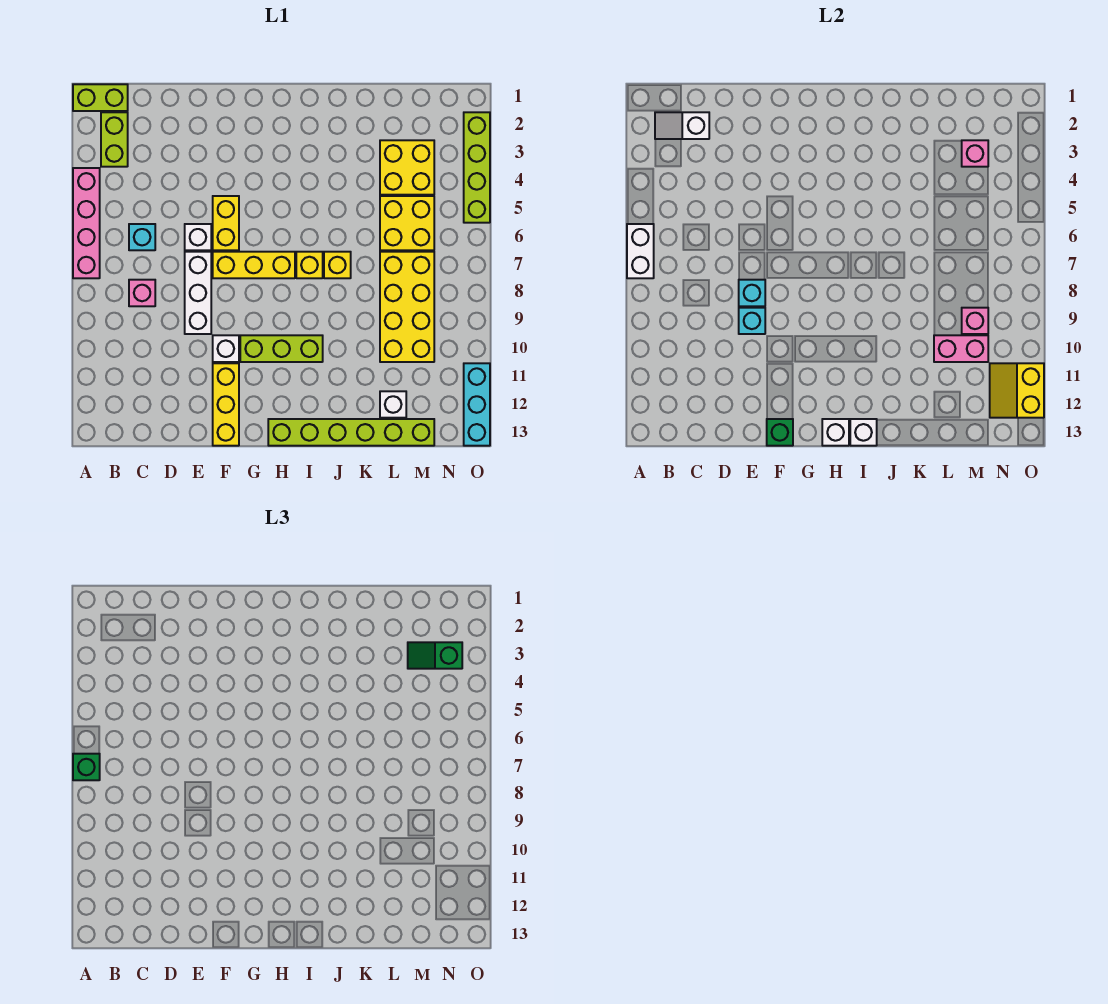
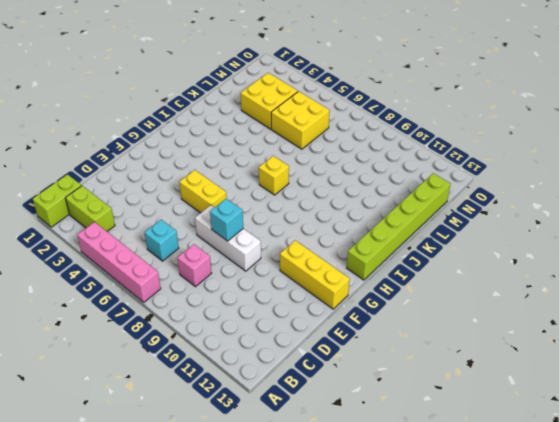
none -> white brick E6 level 1
none -> yellow brick F7:H7 level 1
none -> white brick F10 level 1
none -> lime brick G10:I10 level 1

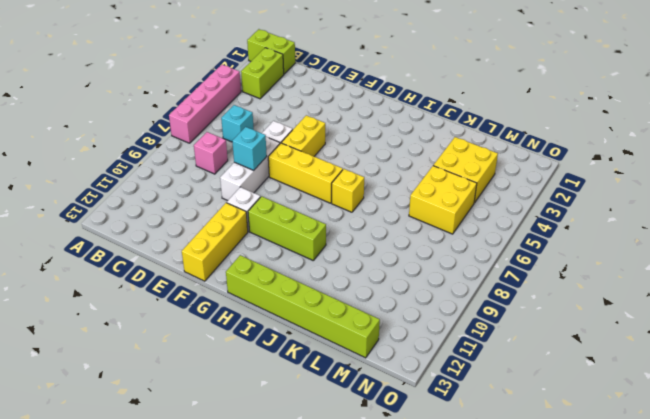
none -> yellow brick J7 level 1
none -> yellow brick L7:M10 level 1
none -> white brick L12 level 1
none -> lime brick O2:O5 level 1

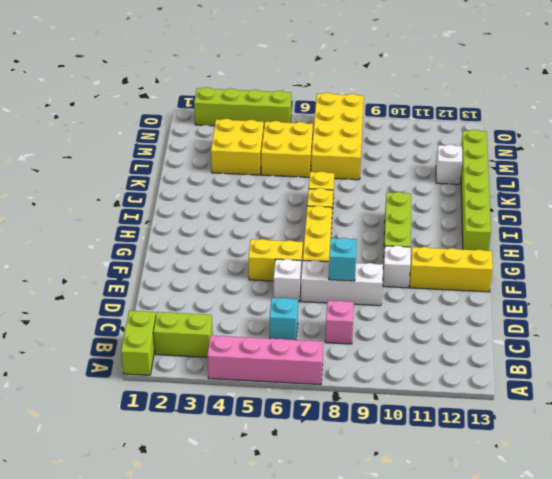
yellow brick L7:O8 level 1 -> yellow brick L7:M10 level 1
none -> cyan brick O11:O13 level 1
none -> white brick A6:A7 level 2
none -> white slope B2:C2 level 2 top C
none -> cyan brick E9 level 2

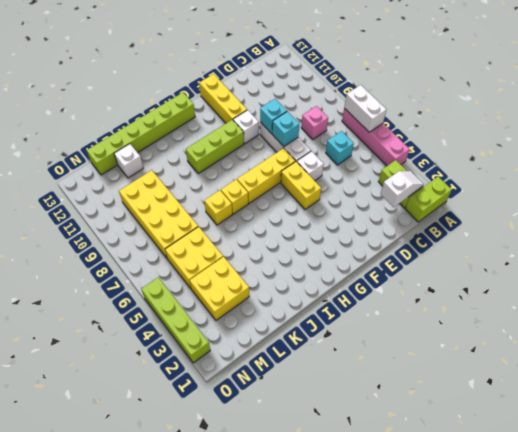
none -> cyan brick O11:O13 level 1
none -> green brick F13 level 2
none -> white brick H13 level 2
none -> white brick I13 level 2

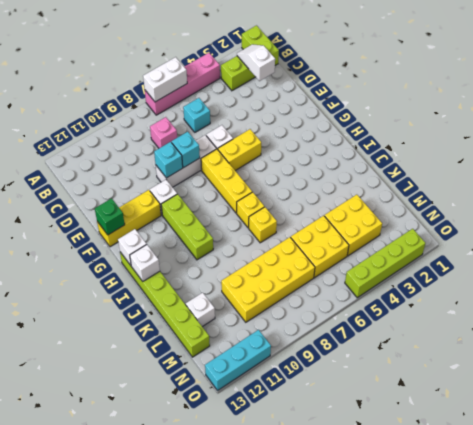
none -> pink brick L10:M10 level 2
none -> pink brick M3 level 2
none -> pink brick M9 level 2
none -> yellow slope N11:O12 level 2 top O

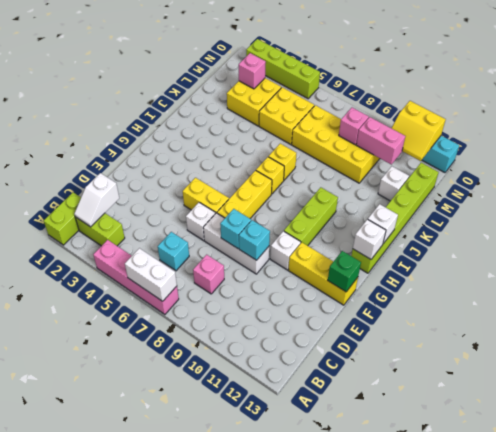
pink brick M10:M11 level 2 -> pink brick L10:M10 level 2
none -> green brick A7 level 3
none -> green slope M3:N3 level 3 top N

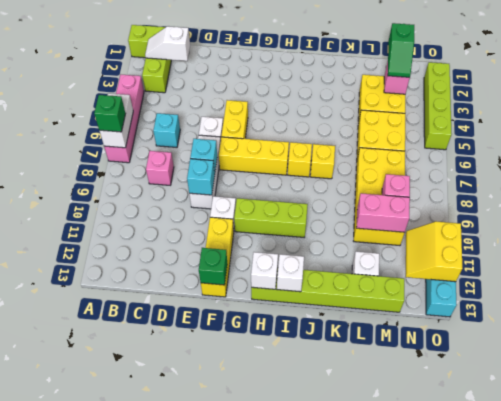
green slope M2:M3 level 3 top 2 -> green slope M3:N3 level 3 top N

